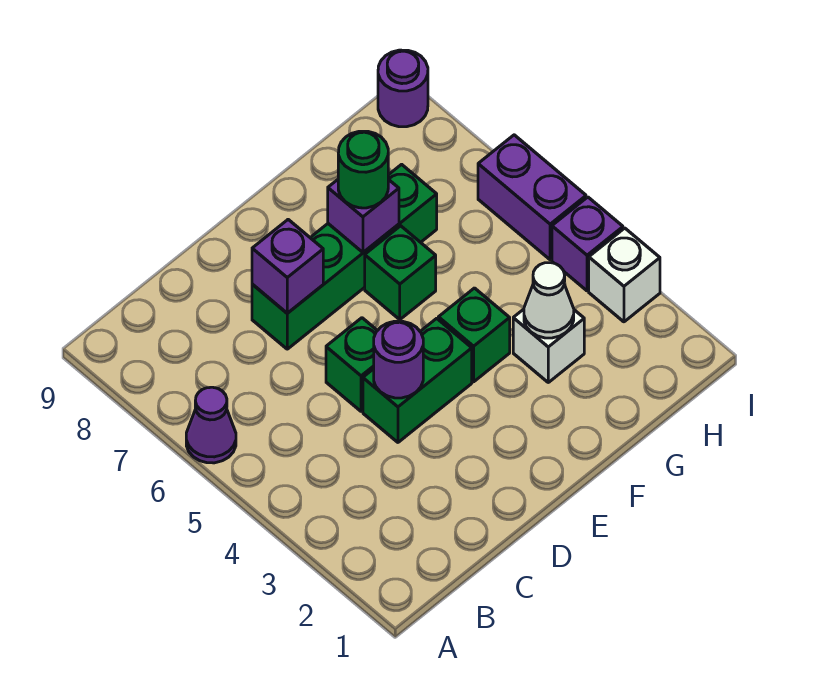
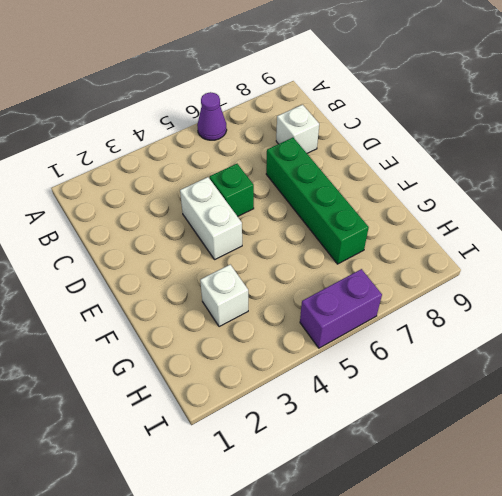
white brick C8 level 1 -> white brick I3 level 1
white brick D4:E4 level 1 -> green brick D4:E4 level 1
none -> green brick F4 level 1
none -> green brick F6 level 1
none -> purple brick I4 level 1

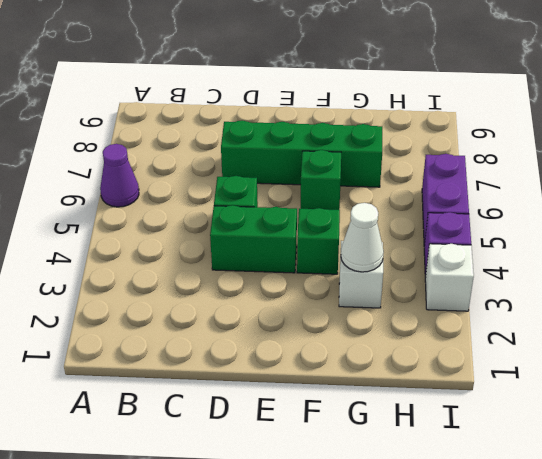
none -> purple round brick I9 level 1
none -> purple round brick D4 level 2
none -> purple brick D7 level 2

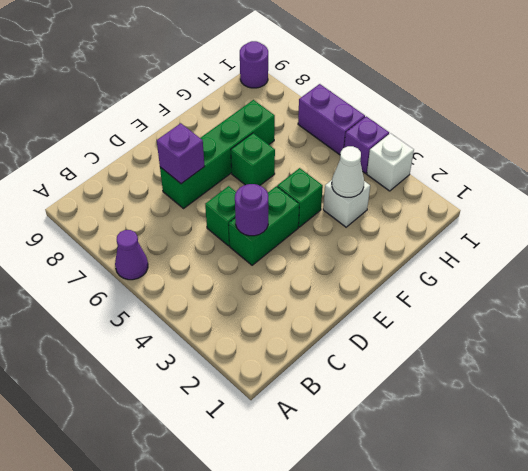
none -> purple brick F7 level 2
none -> green round brick F7 level 3

